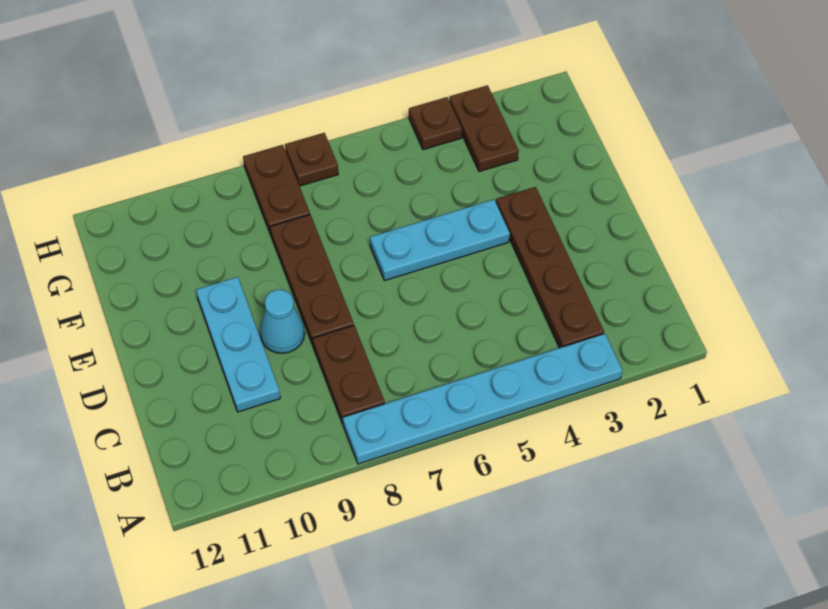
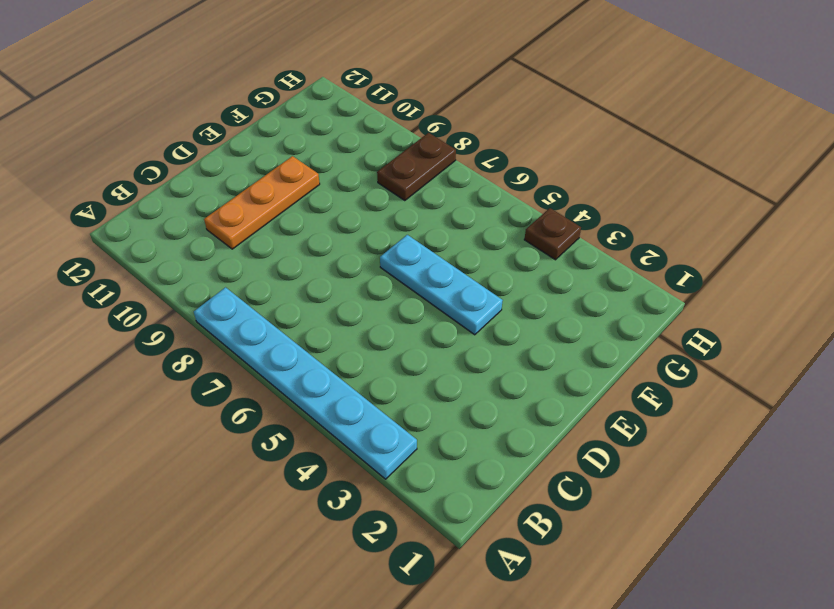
orange plate C10:E10 level 1 -> cyan plate C10:E10 level 1
none -> brown plate B3:E3 level 1
none -> brown plate B8:C8 level 1

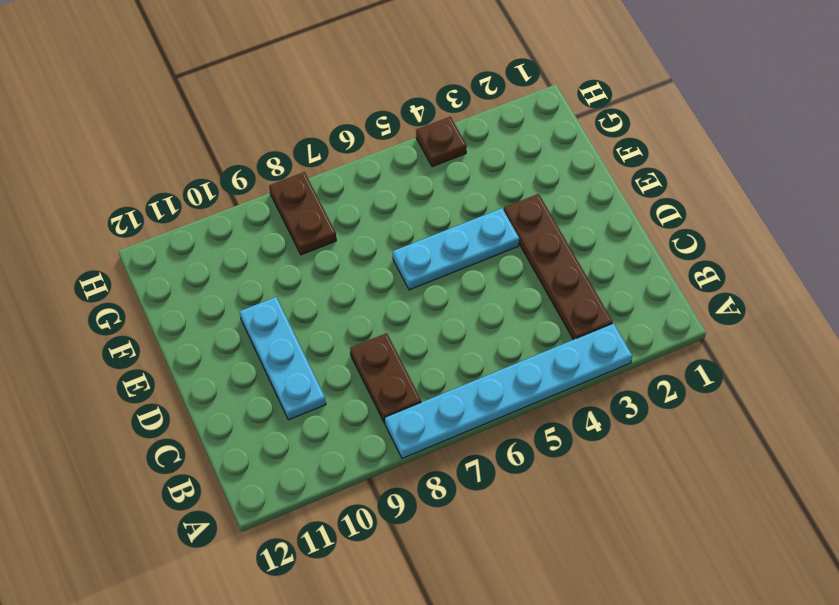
none -> brown plate D8:F8 level 1
none -> cyan cone D9 level 1

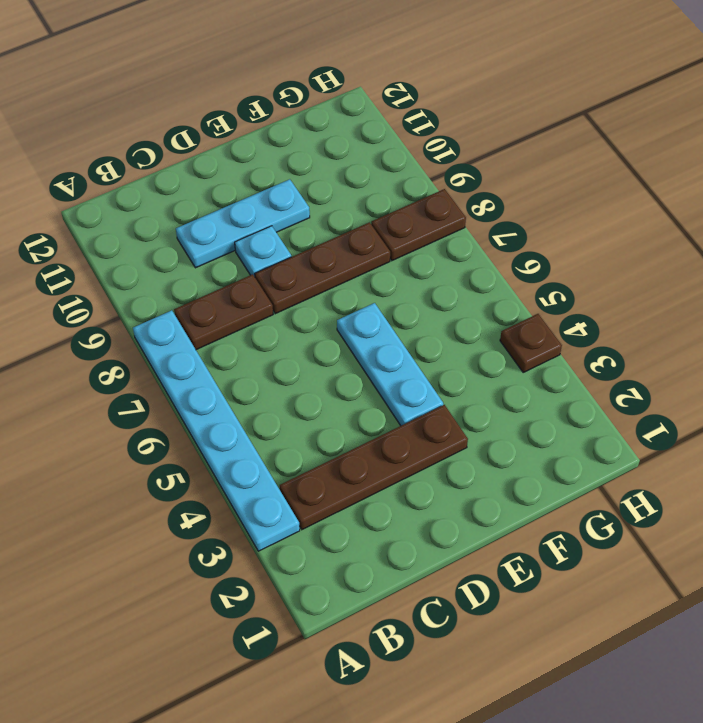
cyan plate D9 level 1 -> cyan cone D9 level 1
none -> brown plate G3:H3 level 1
none -> brown plate H7 level 1

